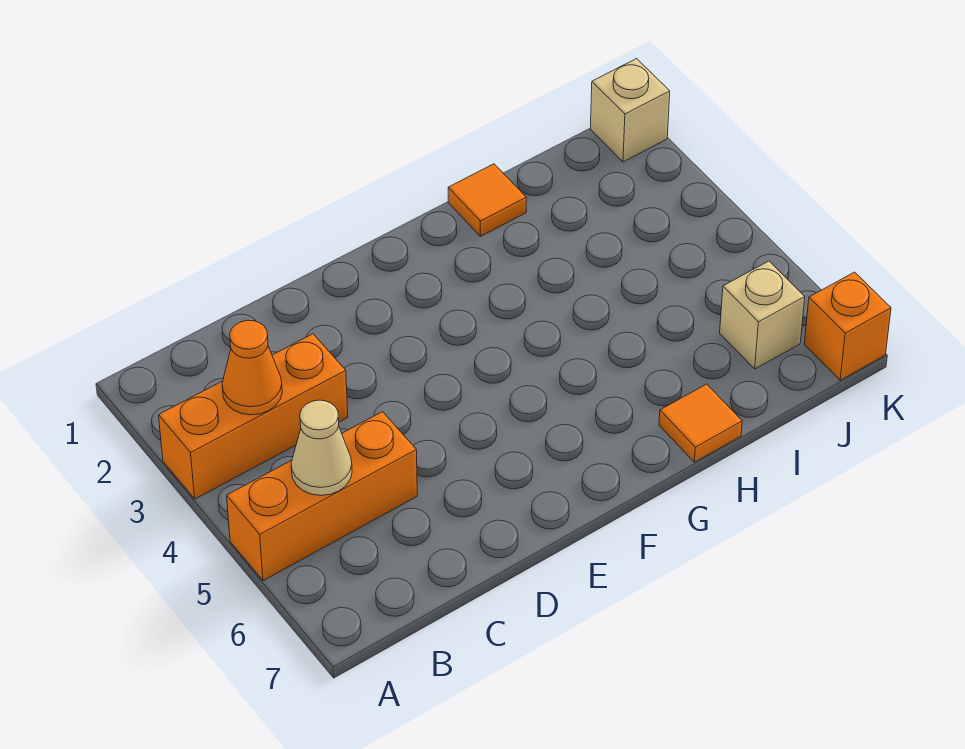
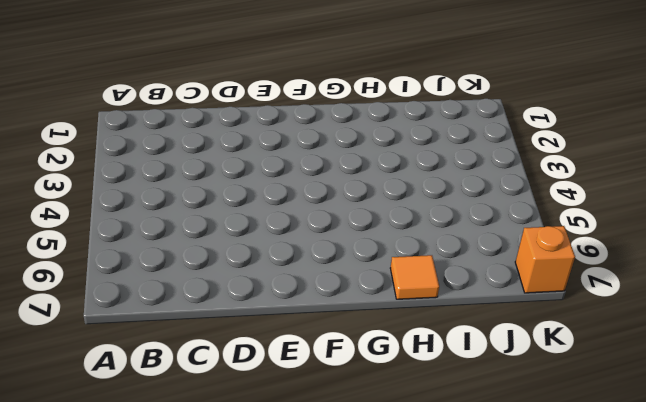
none -> orange brick A3:C3 level 1
none -> orange brick A5:C5 level 1

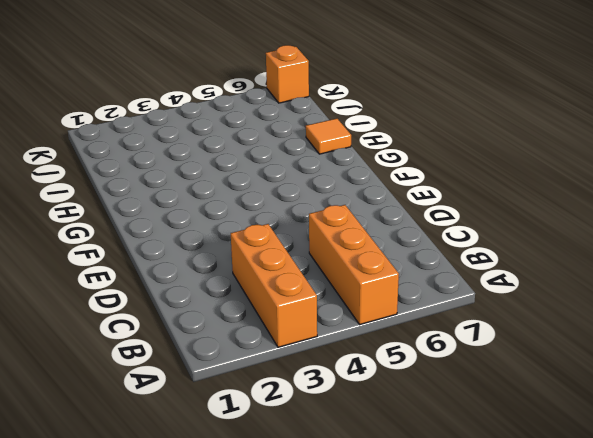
none -> orange tile H1 level 1
none -> tan brick J6 level 1

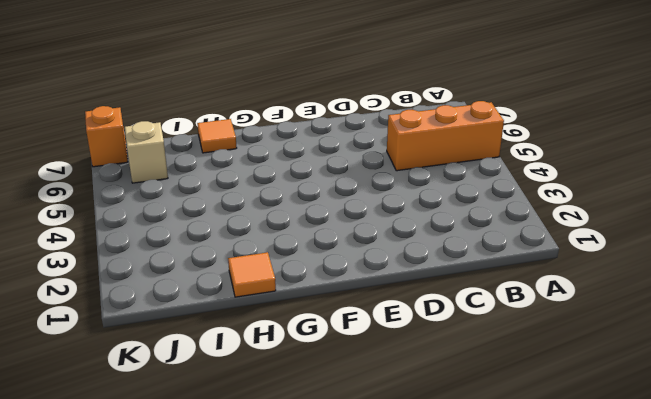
none -> orange brick A3:C3 level 1
none -> tan brick K1 level 1

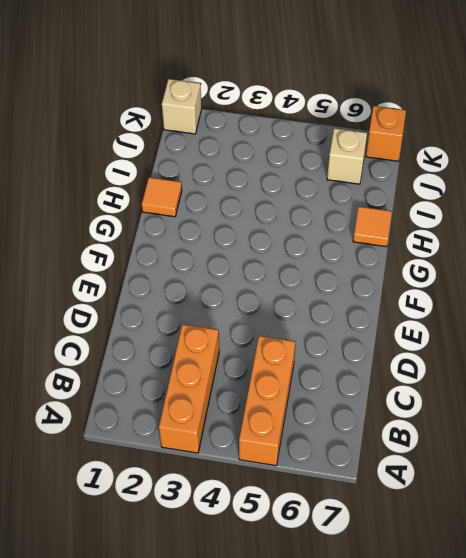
none -> orange cone B3 level 2
none -> tan cone B5 level 2

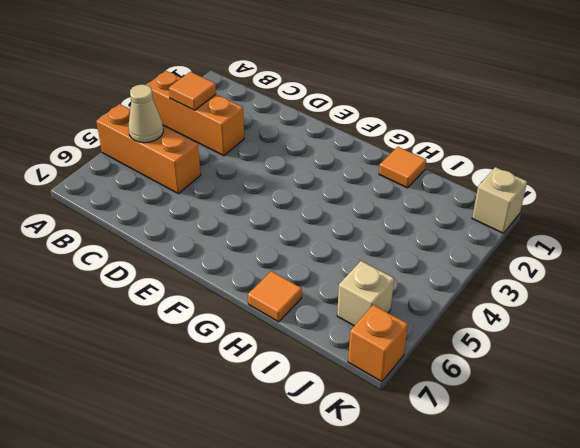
orange tile B3 level 2 -> orange cone B3 level 2

